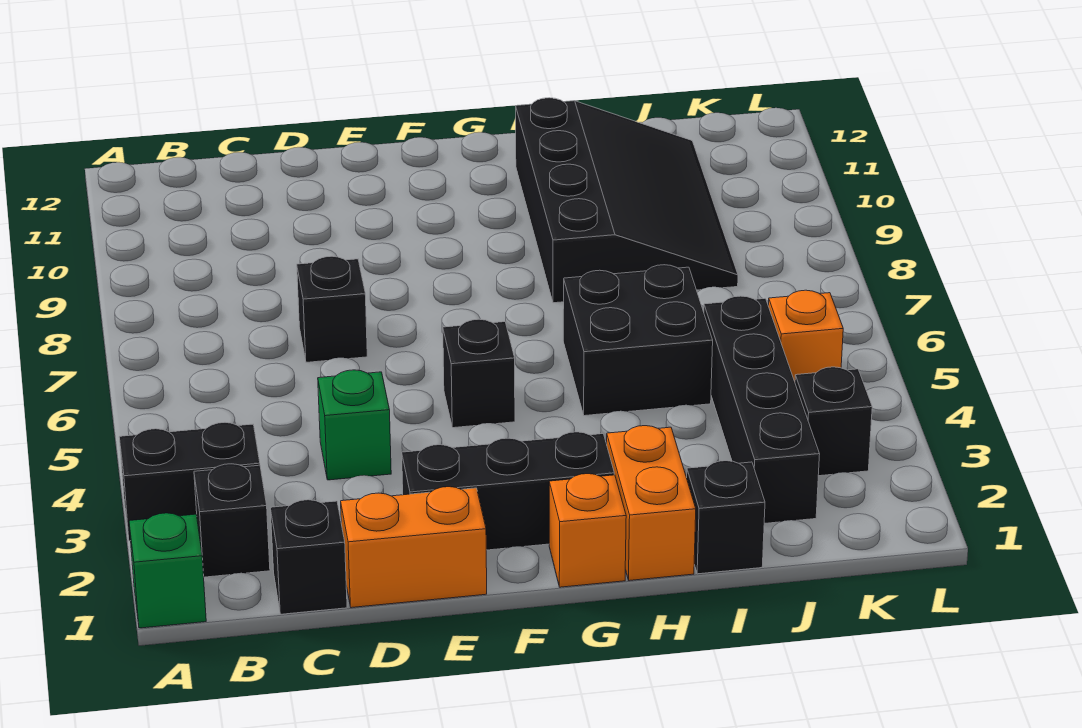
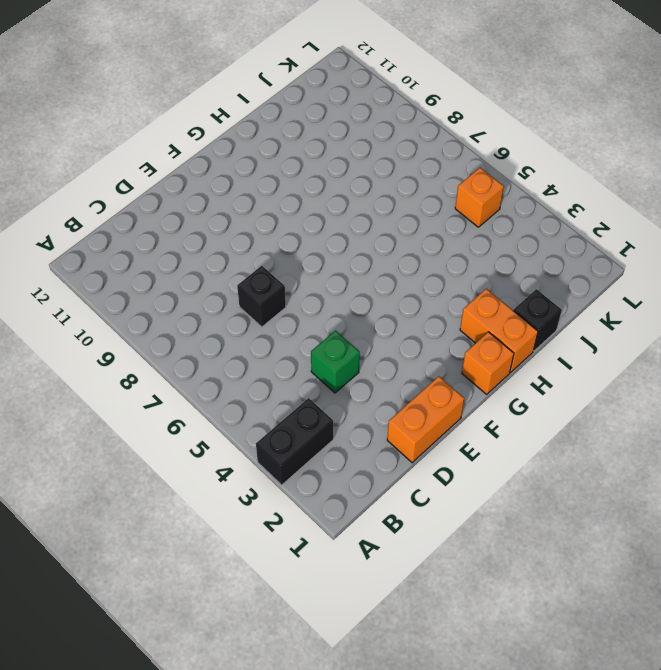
none -> green brick A1 level 1
none -> black brick B2 level 1
none -> black brick C1 level 1

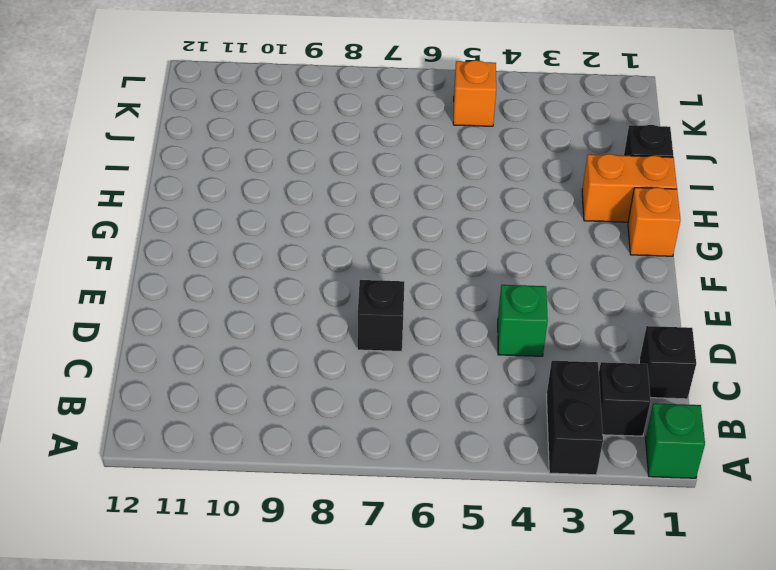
none -> orange brick D1:E1 level 1
none -> black brick E2:G2 level 1
none -> black brick F5 level 1

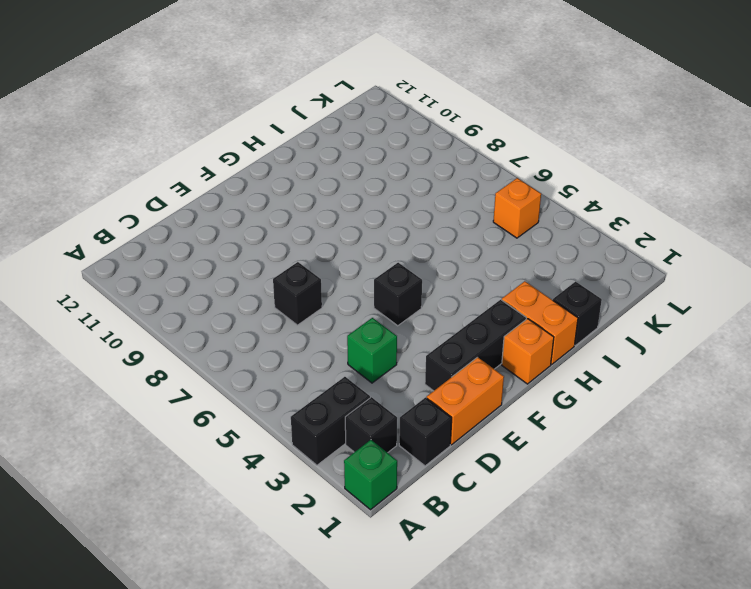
none -> black brick H5:I6 level 1
none -> black slope H8:J11 level 1 top H
none -> black brick J2:J5 level 1

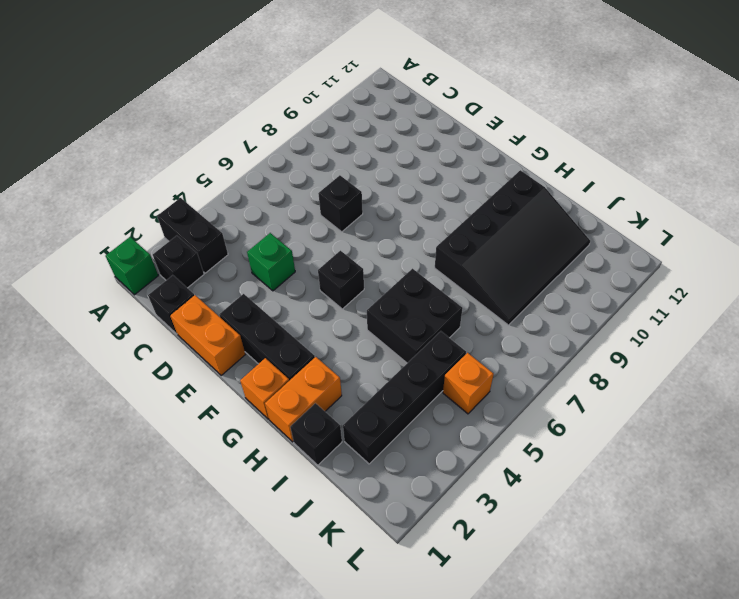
none -> black brick K3 level 1

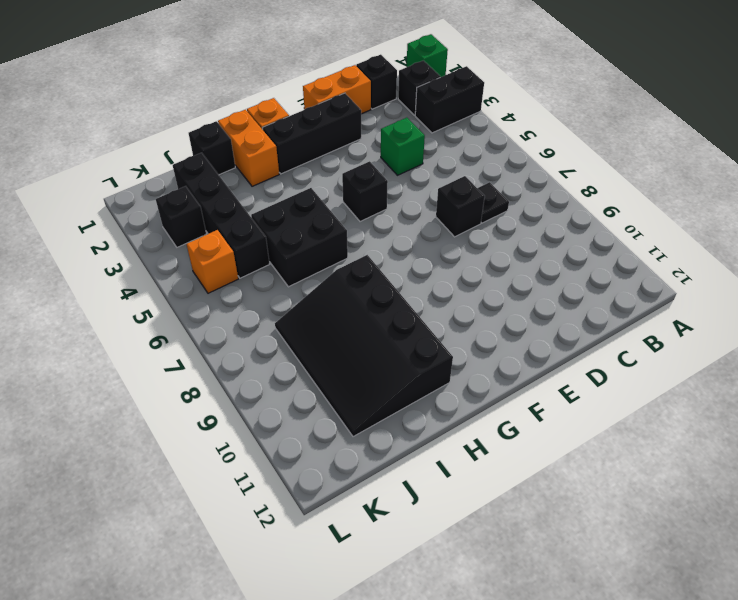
black plate C7 level 1 -> none

